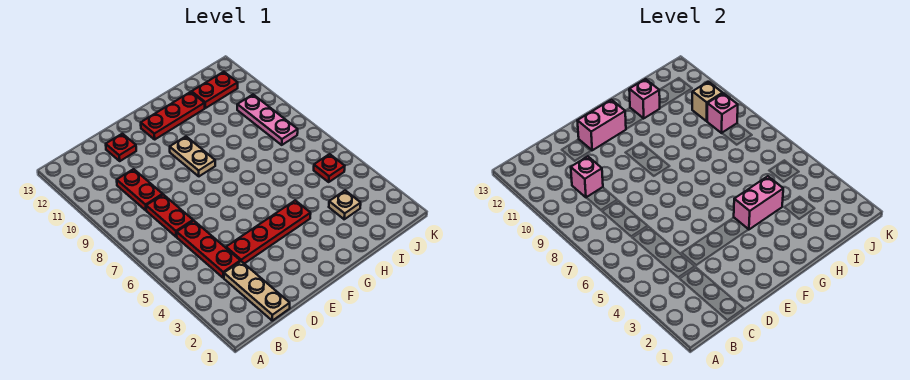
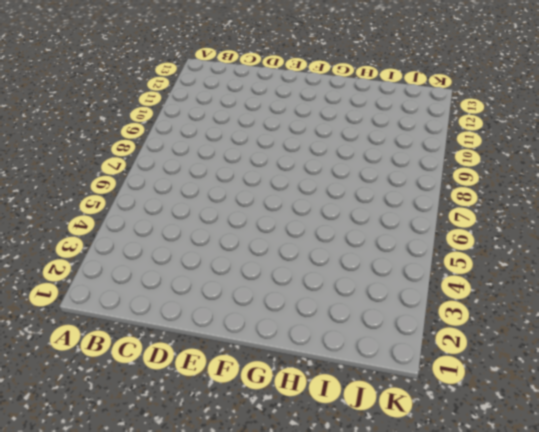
none -> tan plate C1:C3 level 1
none -> red plate C4:C6 level 1
none -> red plate C7:C8 level 1

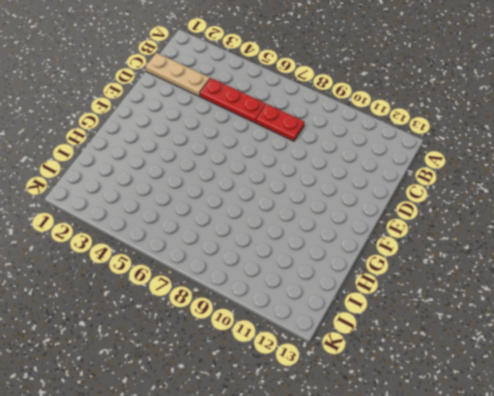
none -> red plate C9:C10 level 1
none -> red plate D4:G4 level 1
none -> red plate D12 level 1

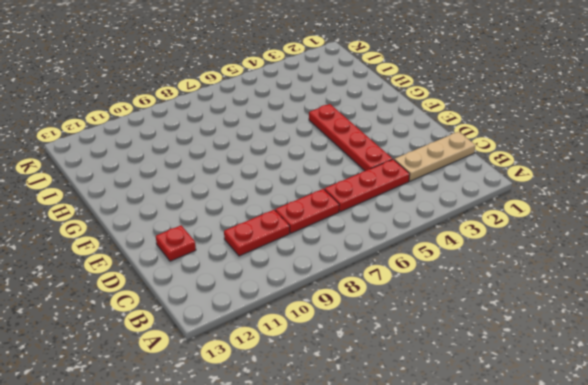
none -> tan plate F9:F10 level 1
none -> red plate F12:H12 level 1
none -> tan plate I3 level 1

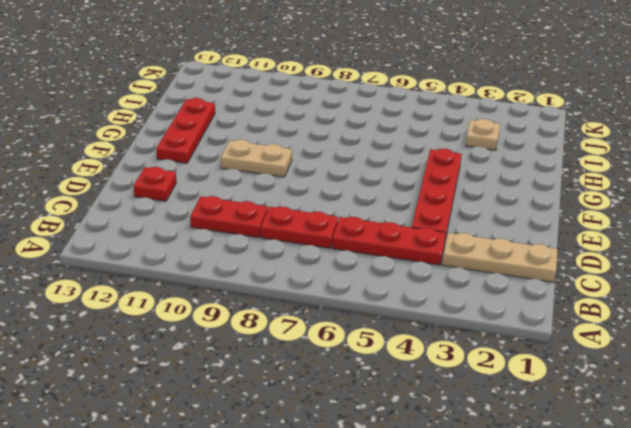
none -> red plate I12:J12 level 1
none -> red plate J5 level 1
none -> pink plate J8:J10 level 1

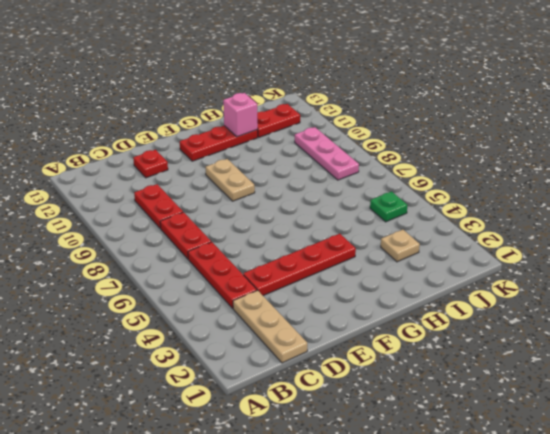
green plate J5 level 1 -> red plate J5 level 1
none -> pink brick C10 level 2
none -> pink brick E12:F12 level 2
none -> pink brick G4:H4 level 2

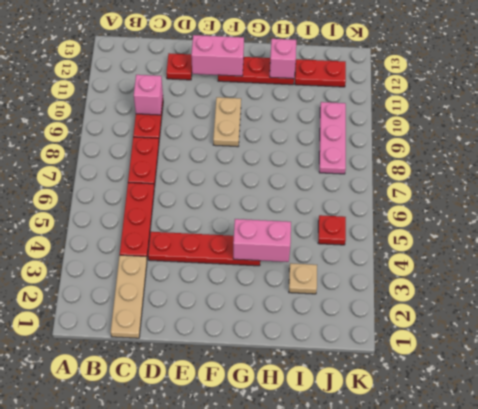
none -> pink brick J9 level 2
none -> tan brick J10 level 2

